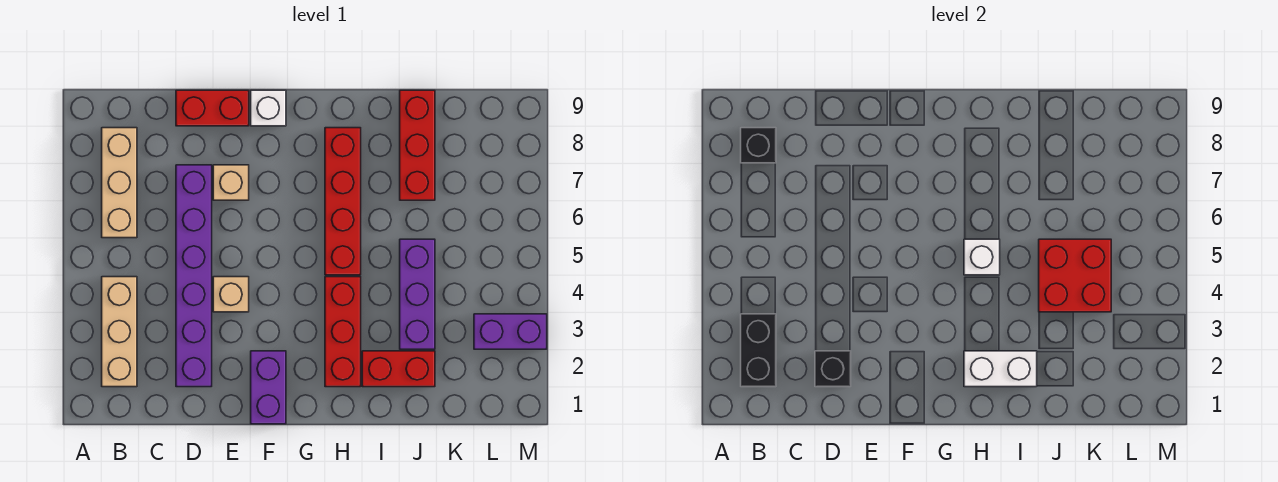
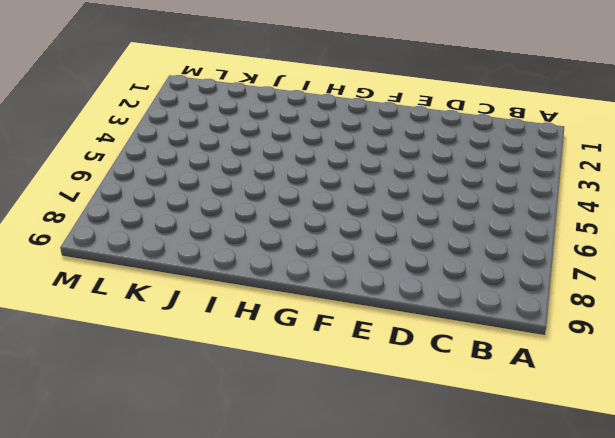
none -> tan brick B2:B4 level 1
none -> tan brick B6:B8 level 1
none -> purple brick D2:D7 level 1

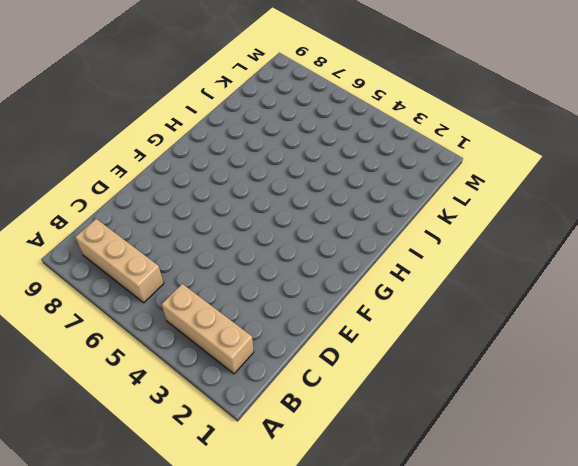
none -> purple brick D2:D7 level 1
none -> red brick D9:E9 level 1
none -> tan brick E4 level 1

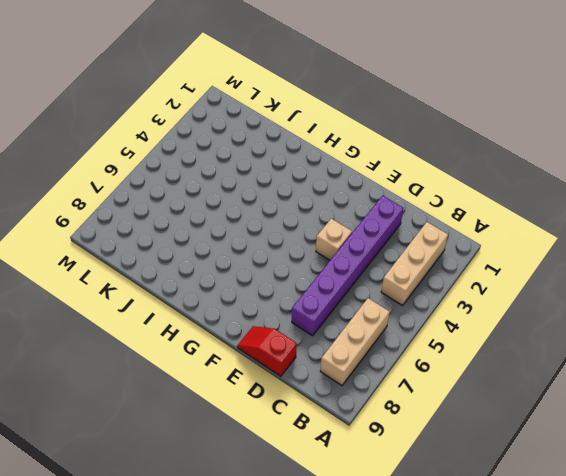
red slope D9:E9 level 1 top D -> red brick D9:E9 level 1
none -> tan brick E7 level 1
none -> purple brick F1:F2 level 1
none -> white brick F9 level 1

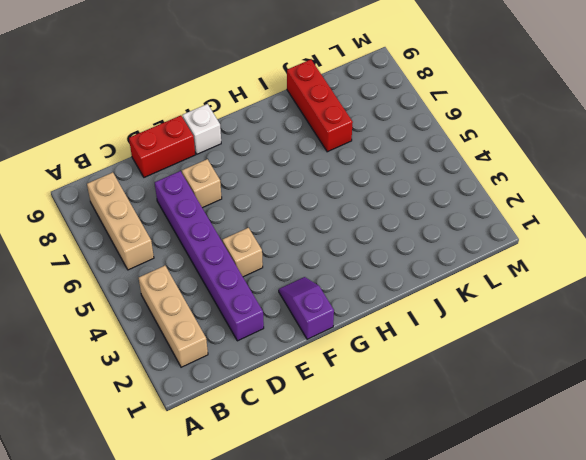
purple slope F1:F2 level 1 top 1 -> purple brick F1:F2 level 1
none -> red brick H2:H4 level 1
none -> red brick H5:H8 level 1
none -> red brick I2:J2 level 1

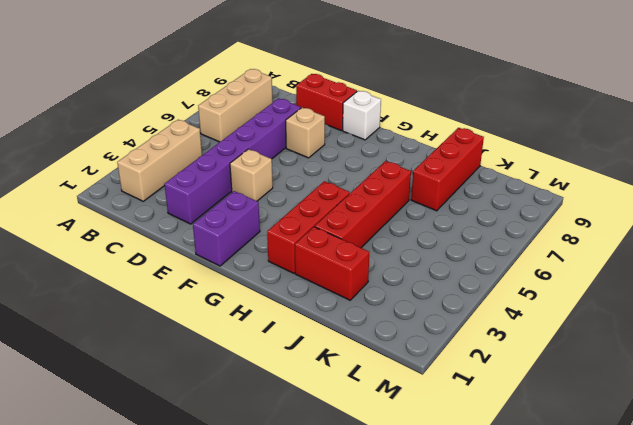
red brick I3:I6 level 1 -> red brick H5:H8 level 1
none -> purple brick J3:J5 level 1
none -> purple brick L3:M3 level 1
none -> black brick B2:B3 level 2

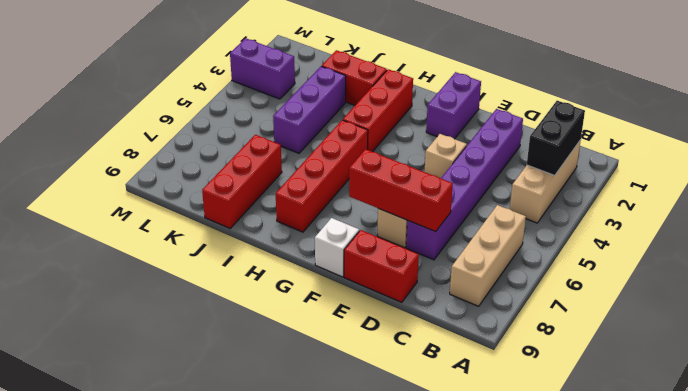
red brick D7:F7 level 2 -> none
none -> black brick B8 level 2
none -> black brick D2 level 2
none -> white brick H2:I2 level 2

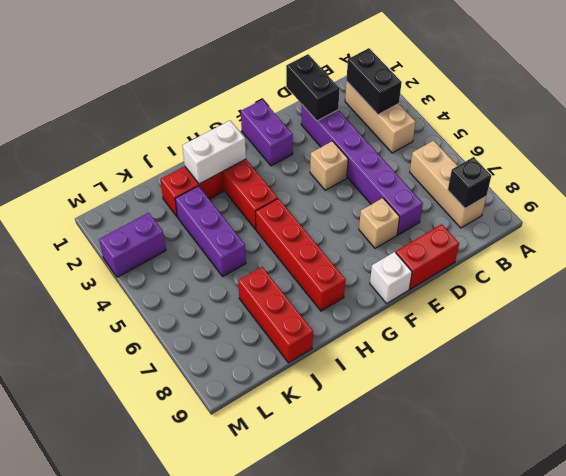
black brick D1:D2 level 2 -> black brick D2 level 2
none -> white brick H5 level 2
none -> red brick J4:K5 level 2

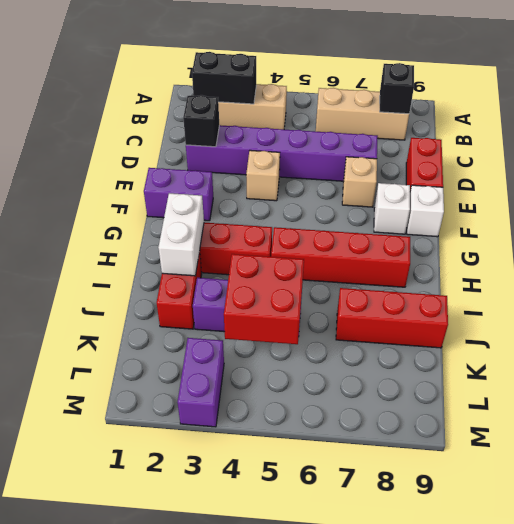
white brick F8 level 1 -> white brick H5 level 2

